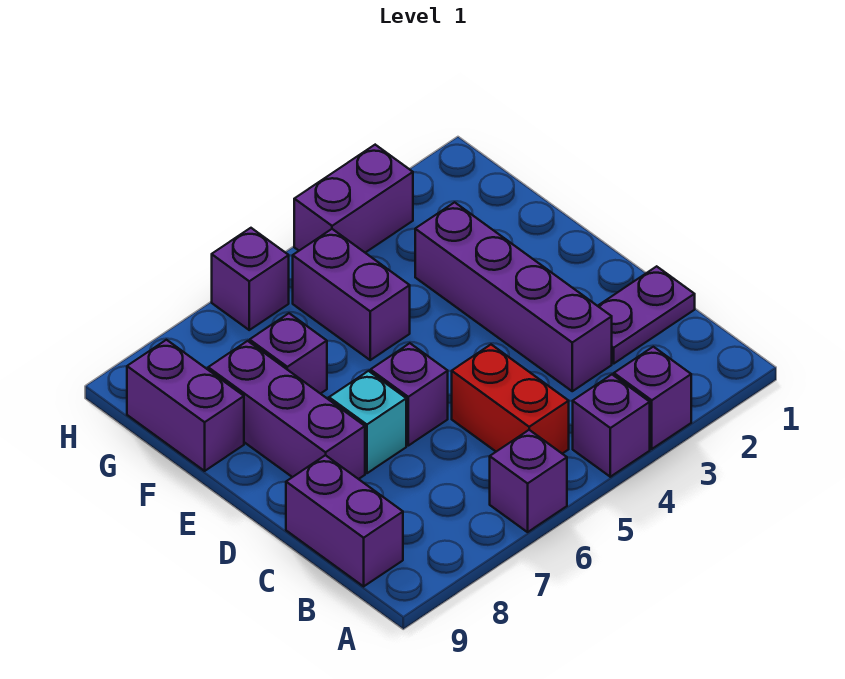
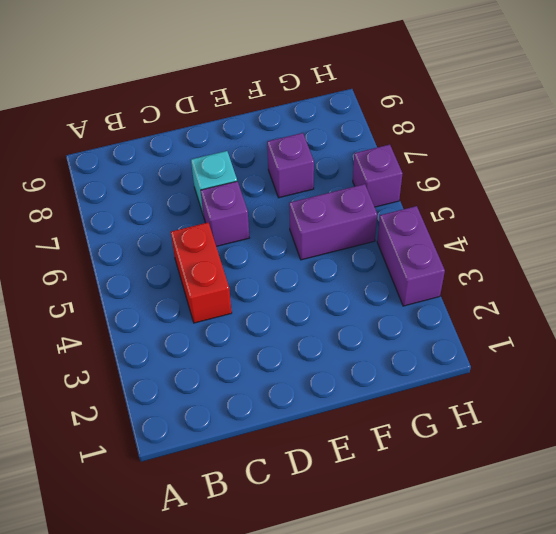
red brick C4:C5 level 1 -> red brick B5:C5 level 1
none -> purple brick A3 level 1
none -> purple brick A4 level 1
none -> purple brick A6 level 1

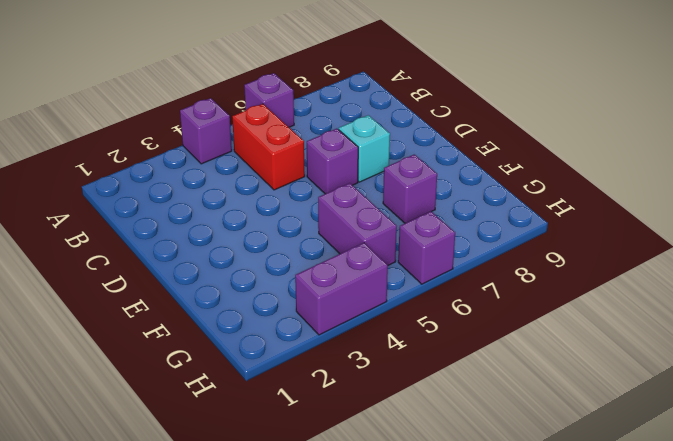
none -> purple brick A3 level 1
none -> purple brick B9:C9 level 1
none -> purple plate C1:C2 level 1

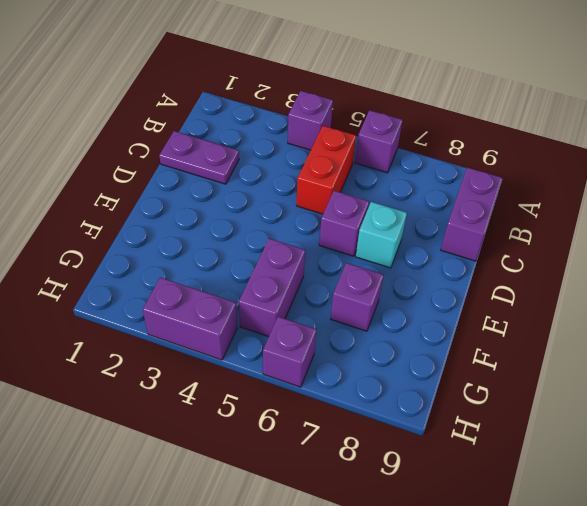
none -> purple brick A3 level 1
none -> purple brick C3:F3 level 1
none -> purple brick D8:F8 level 1

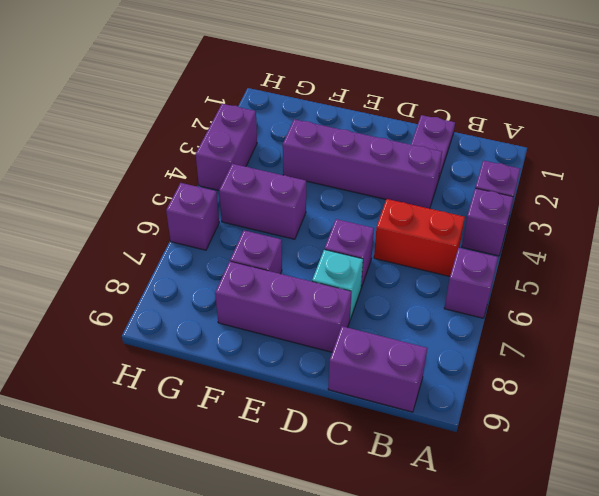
none -> purple brick F9:G9 level 1

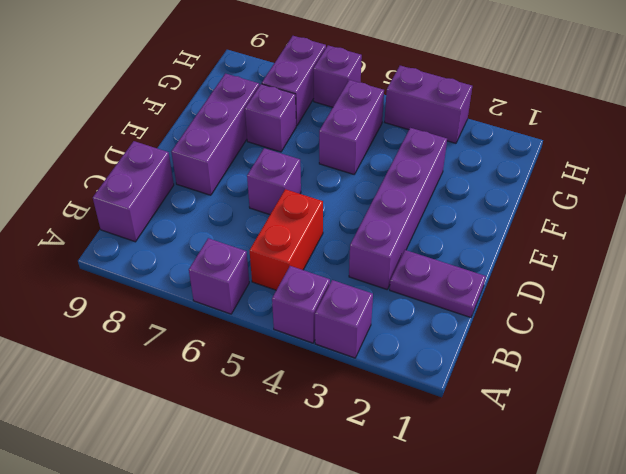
purple brick G7:H7 level 1 -> purple brick F9:G9 level 1
none -> cyan brick D7 level 1

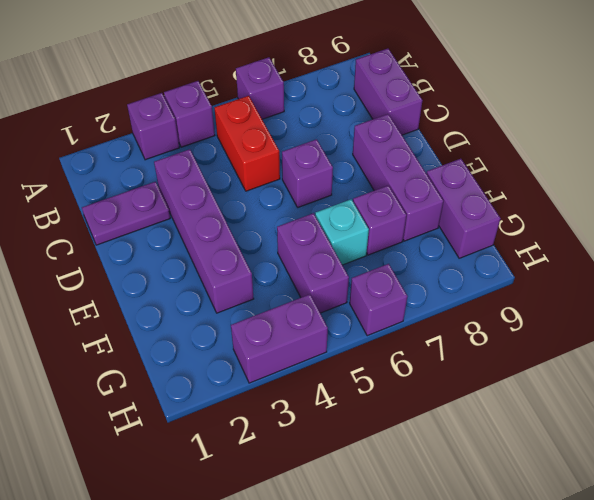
cyan brick F6 level 1 -> cyan brick D7 level 1

